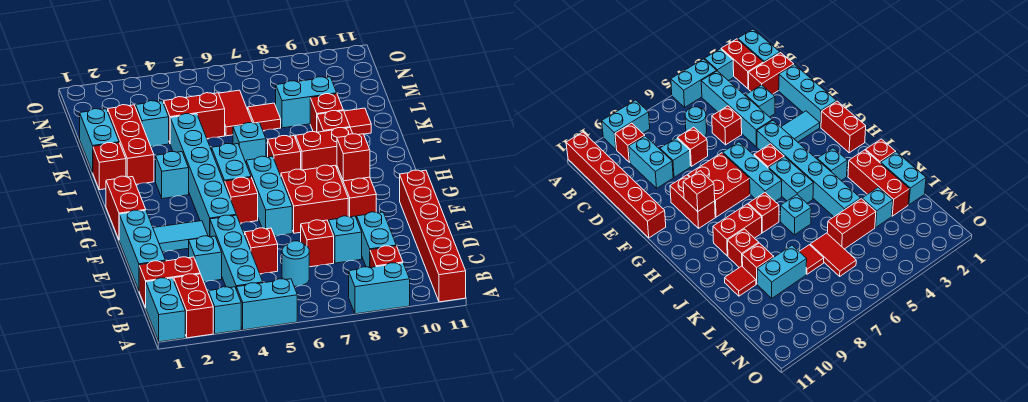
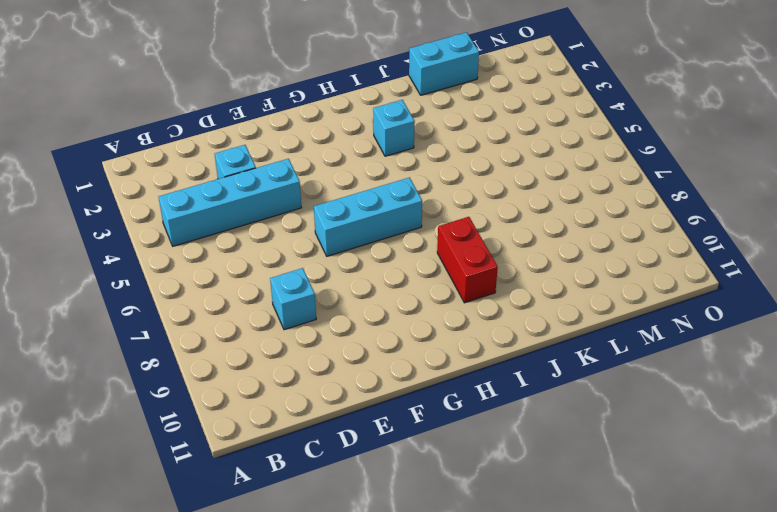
none -> cyan brick A1:B1 level 1
none -> red brick A2:B2 level 1
none -> cyan brick A3 level 1
none -> cyan brick A4:A5 level 1

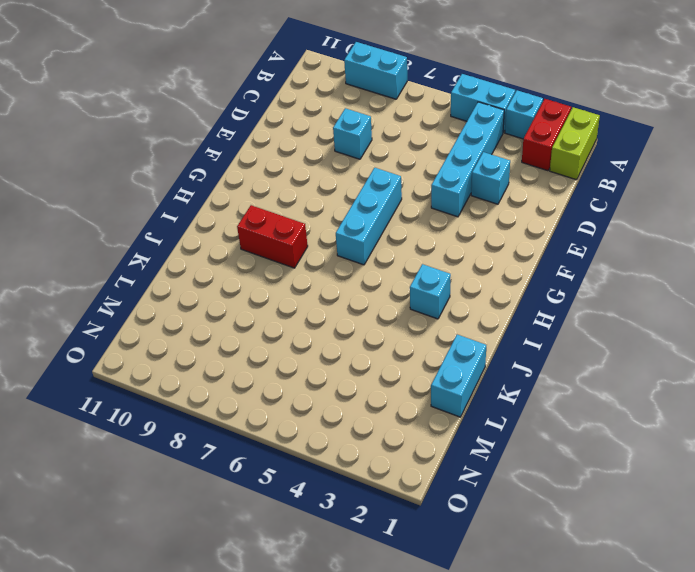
lime brick A1:B1 level 1 -> cyan brick A1:B1 level 1
none -> red brick A11:F11 level 1
none -> red brick B9 level 1
none -> red brick C1:C2 level 1
none -> cyan round brick C6 level 1

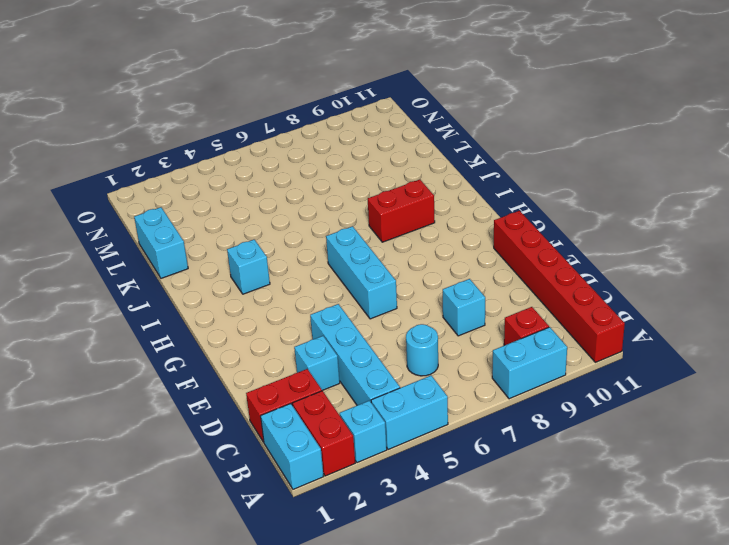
none -> cyan brick C9:D9 level 1
none -> cyan brick D1:F1 level 1
none -> red brick D5 level 1
none -> red brick D7 level 1

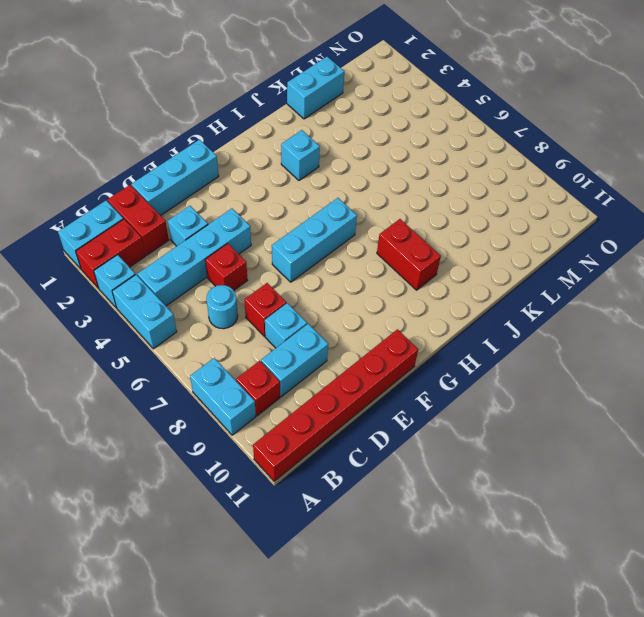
none -> cyan tile F2:F3 level 1
none -> cyan brick F4:K4 level 1
none -> red brick F7:G8 level 1
none -> red brick F9:G9 level 1

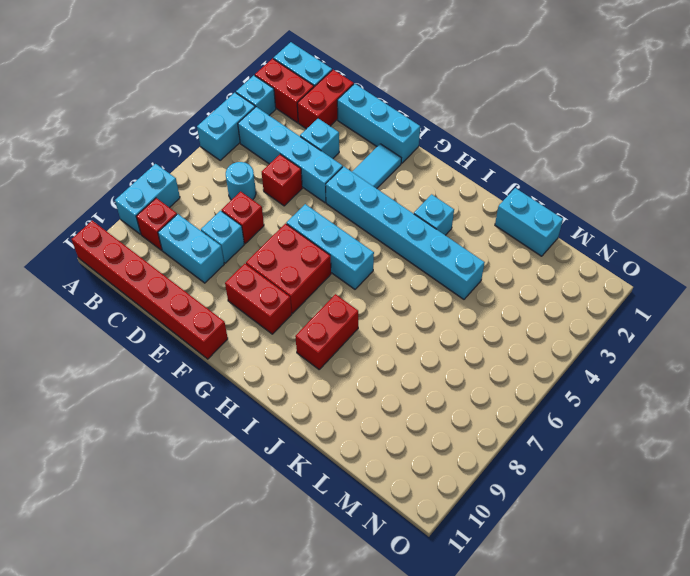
none -> red brick G1:H1 level 1
none -> red brick G5 level 1
none -> cyan brick H5:I5 level 1
none -> red brick I7 level 1

